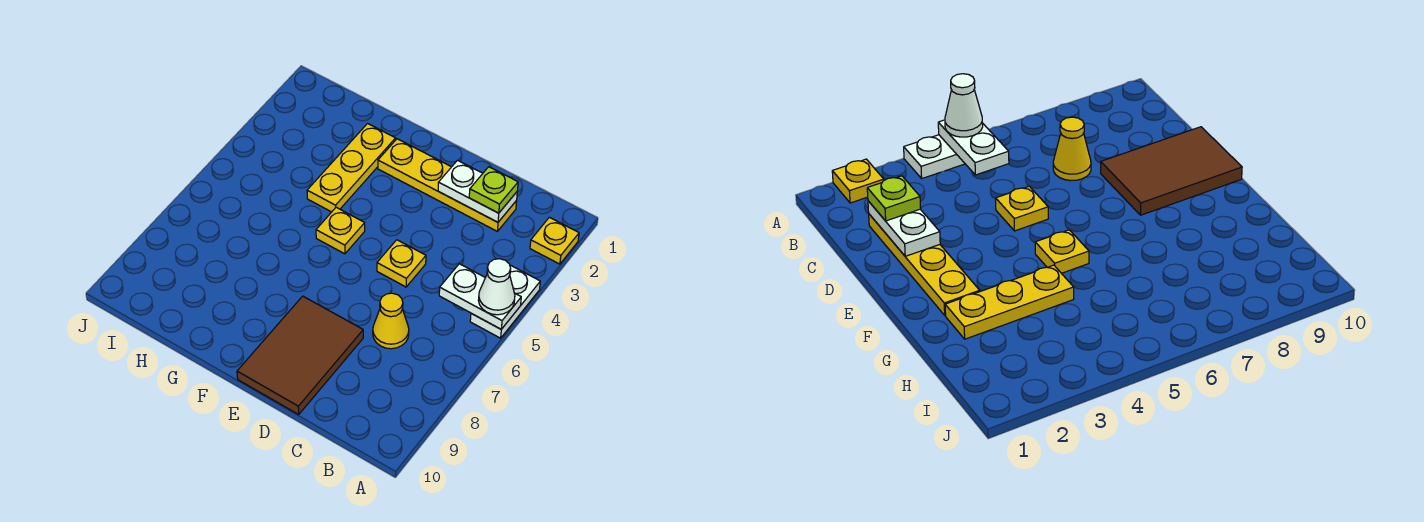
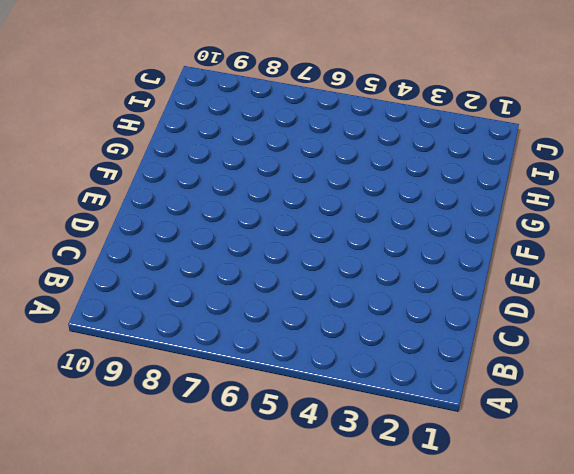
none -> yellow plate A2 level 1
none -> white plate A4:A5 level 1
none -> yellow plate C2:F2 level 1

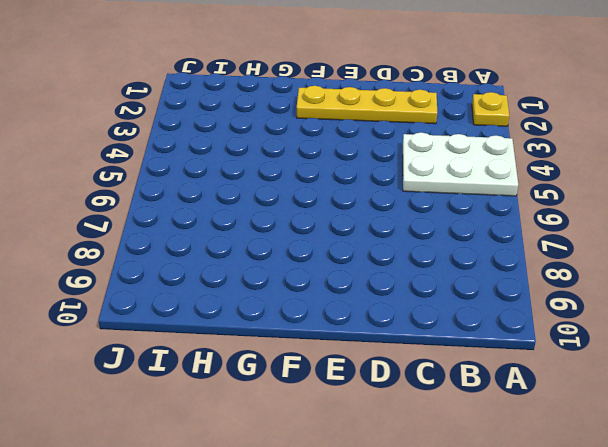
white plate A4:C5 level 1 -> white plate A4:A5 level 1
none -> yellow cone C7 level 1
none -> yellow plate D5 level 1
none -> brown tile D8:E10 level 1

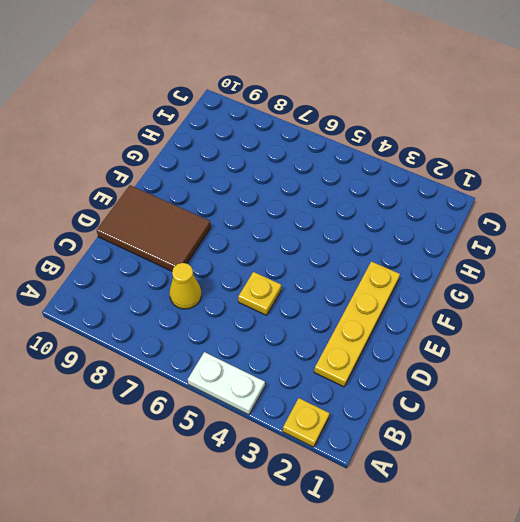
none -> yellow plate F5 level 1
none -> yellow plate G2:G4 level 1
none -> white plate A5:B5 level 2

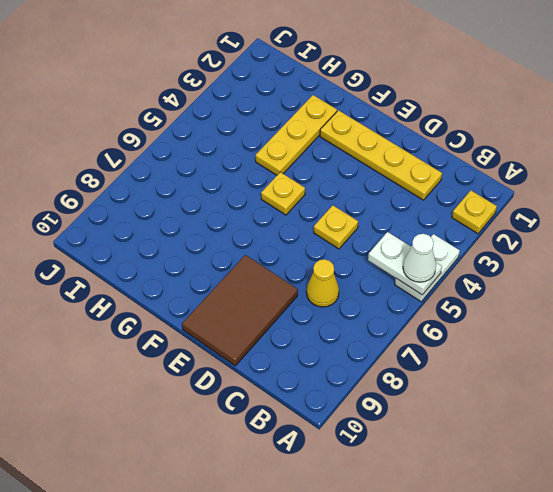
none -> white plate C2:D2 level 2
none -> lime plate C2 level 3

